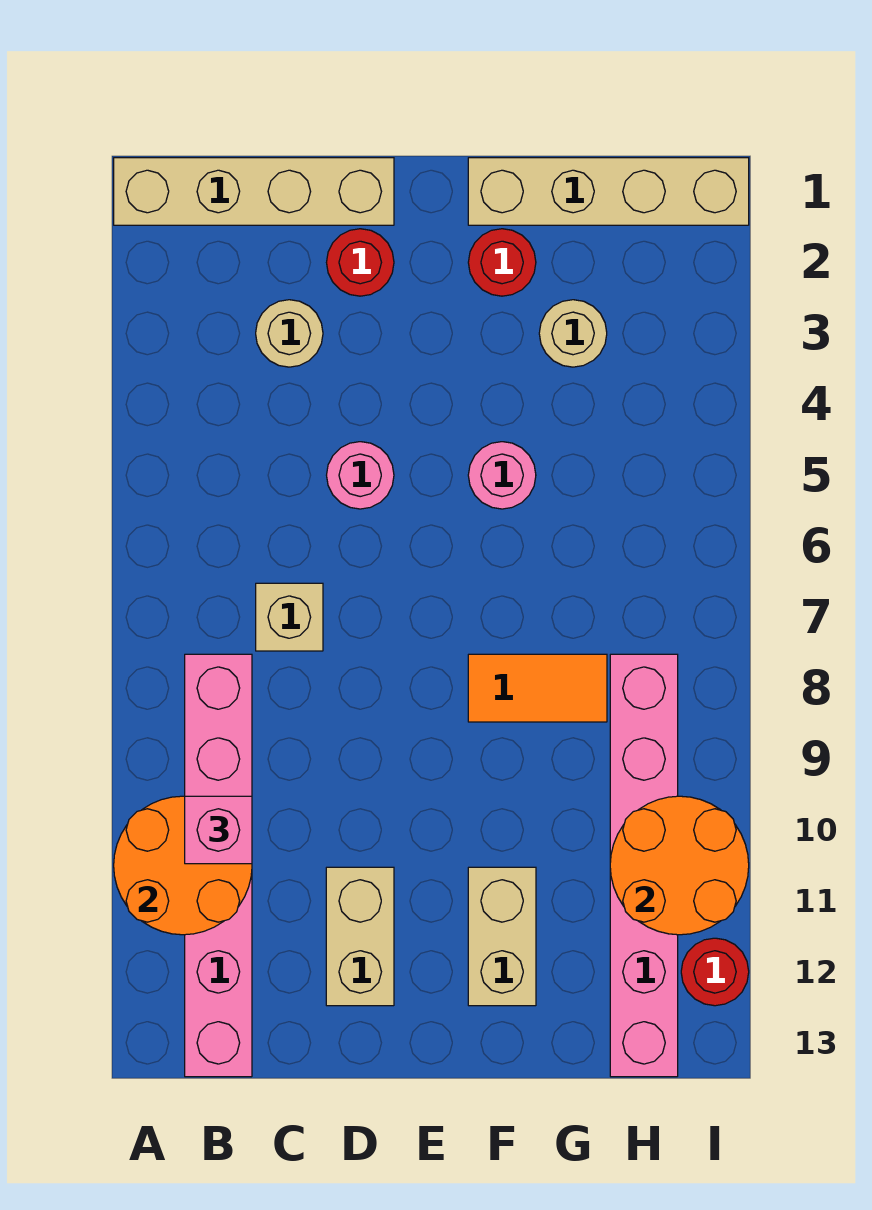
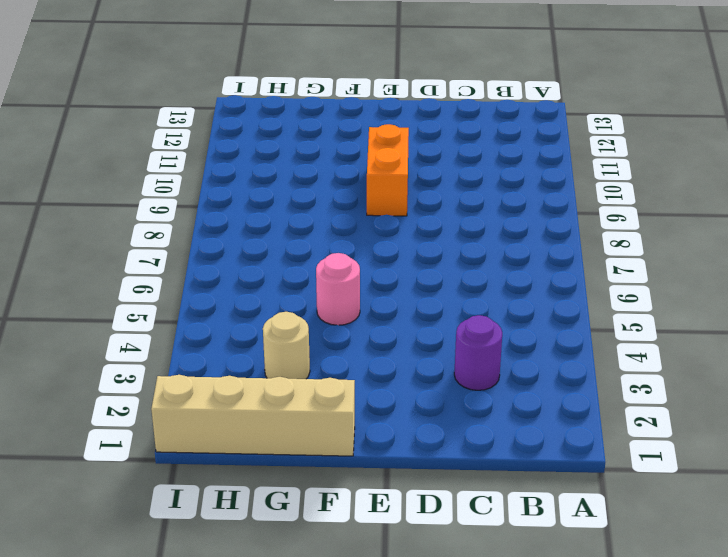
purple round brick C3 level 1 -> tan round brick C3 level 1
orange brick E9:E10 level 1 -> none
none -> tan brick A1:D1 level 1
none -> pink brick B8:B13 level 1
none -> tan brick C7 level 1

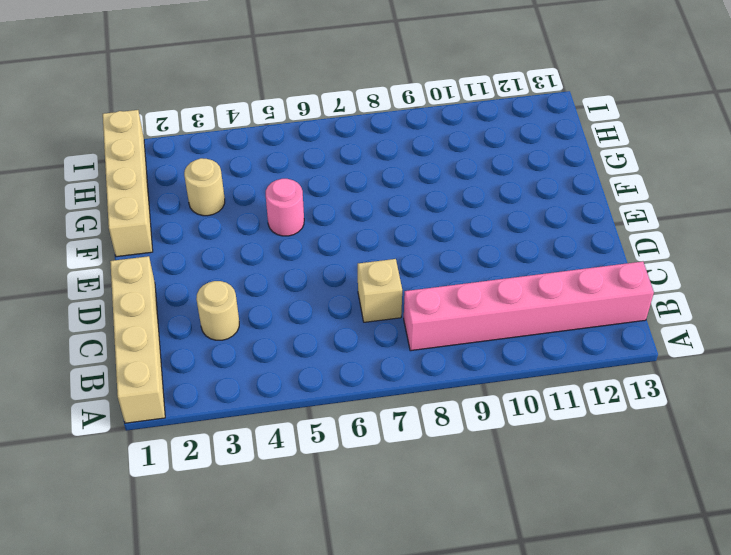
none -> red round brick D2 level 1
none -> pink round brick D5 level 1
none -> tan brick D11:D12 level 1

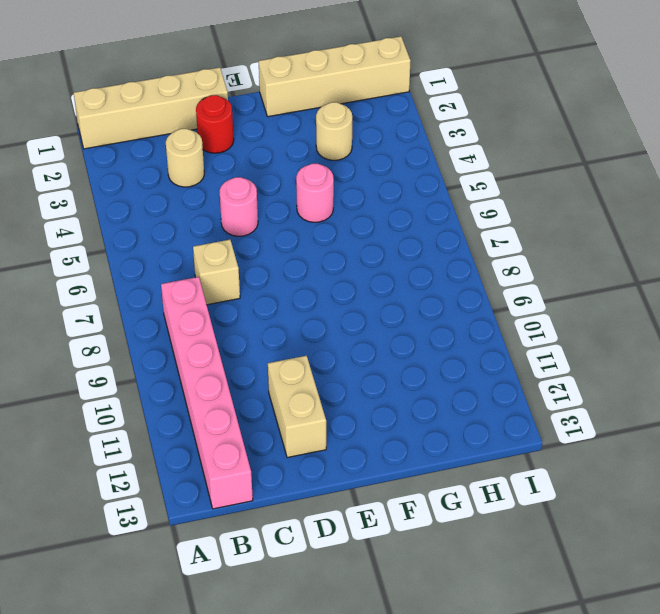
none -> red round brick F2 level 1
none -> orange tile F8:G8 level 1
none -> tan brick F11:F12 level 1

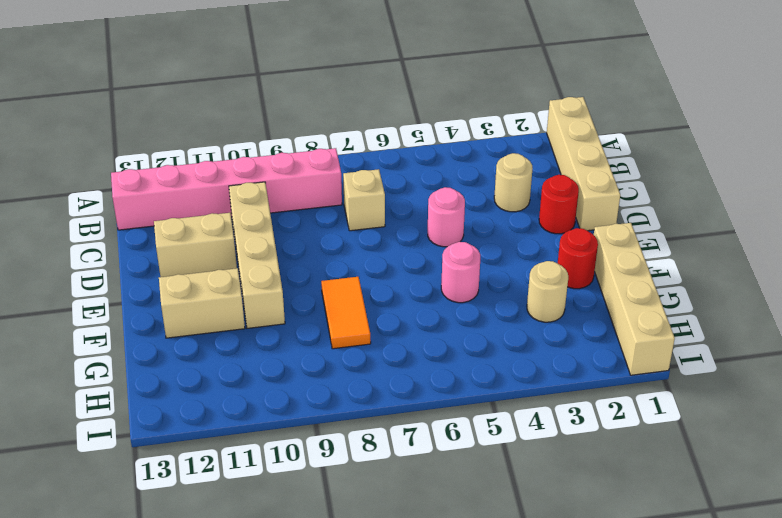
tan brick C10:F10 level 1 -> none
none -> pink brick H8:H13 level 1
none -> red round brick I12 level 1
none -> orange round brick A10:B11 level 2

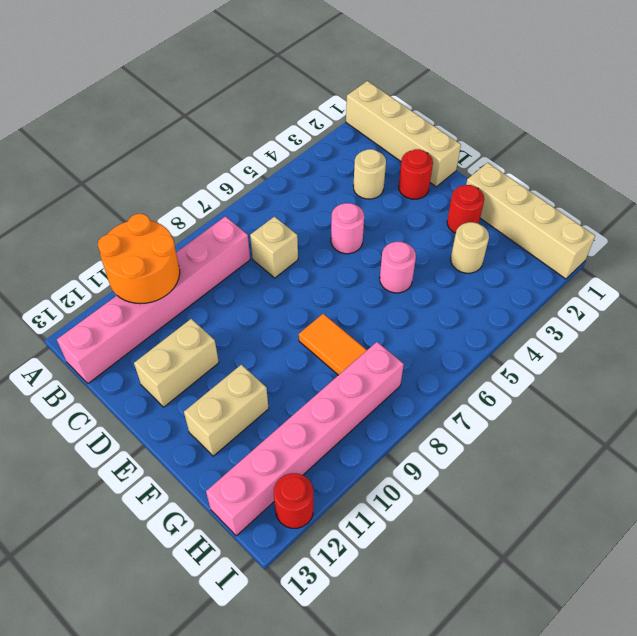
none -> orange round brick H10:I11 level 2
none -> pink brick B10 level 3

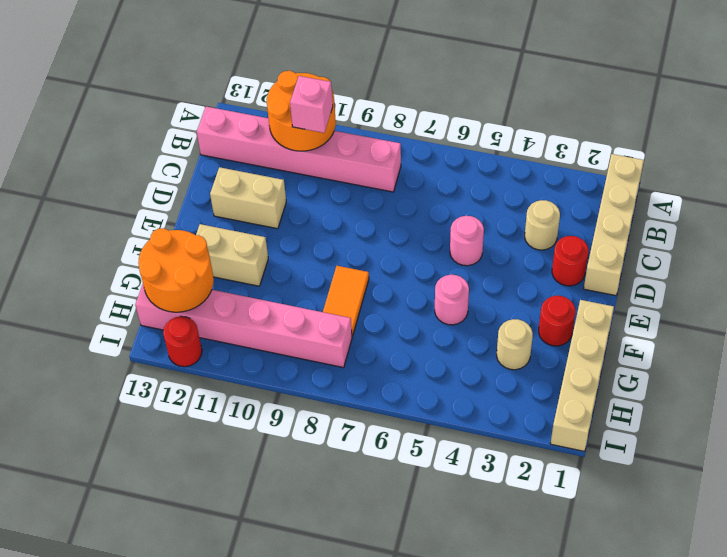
orange round brick G12:H13 level 2 -> orange round brick H10:I11 level 2
none -> tan brick C7 level 1

